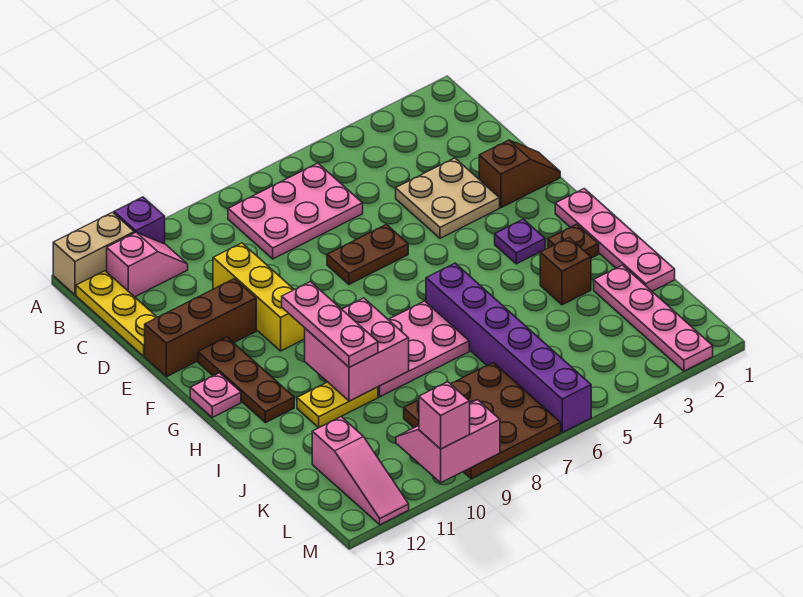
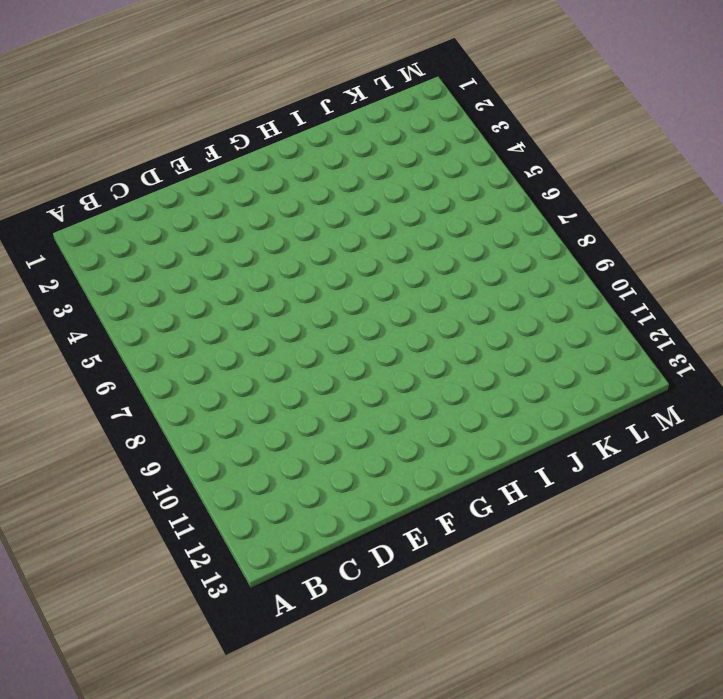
none -> purple brick A11 level 1
none -> tan brick A12:A13 level 1
none -> pink plate B6:C8 level 1

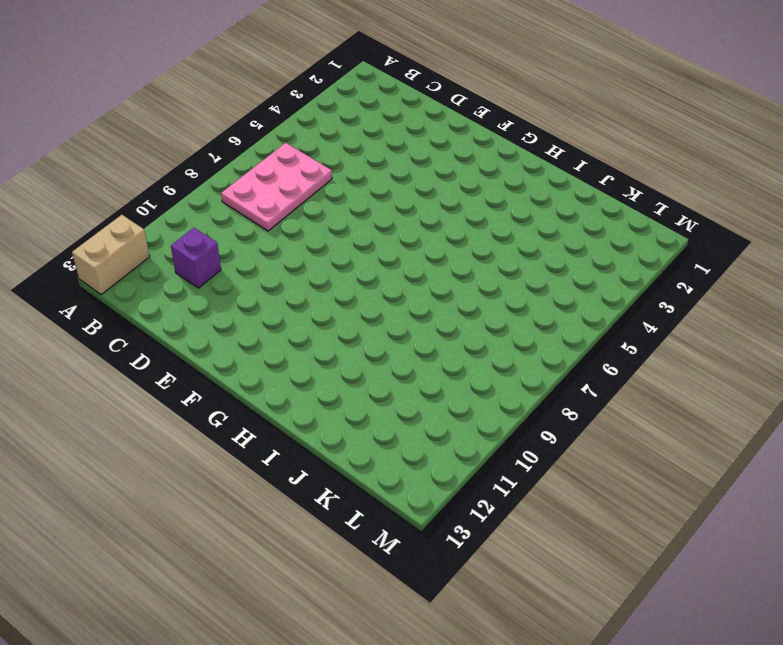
purple brick C11 level 1 -> purple brick A11 level 1
none -> pink slope B11:B12 level 1 top 12
none -> yellow plate B13:D13 level 1
none -> tan plate D3:E4 level 1

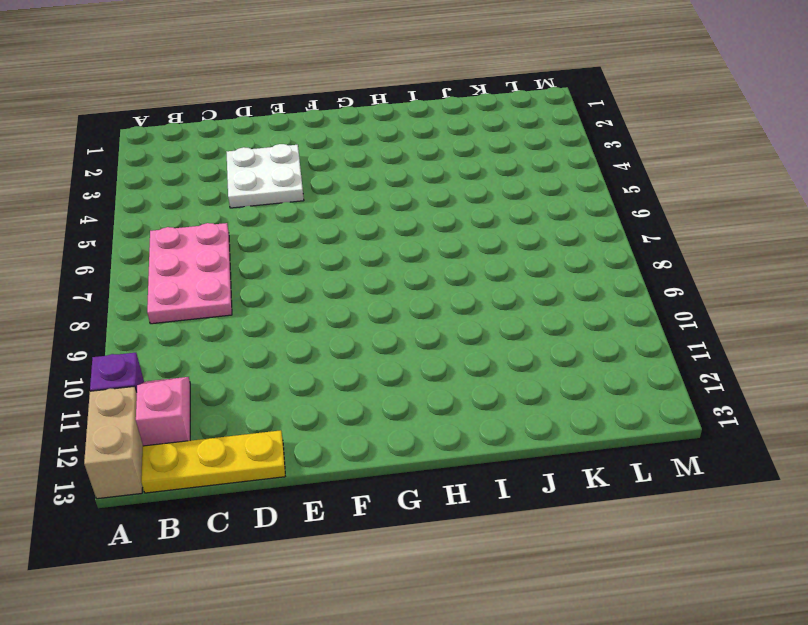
white plate D3:E4 level 1 -> tan plate D3:E4 level 1
none -> yellow brick D10:F10 level 1
none -> brown slope E1:E2 level 1 top 2
none -> brown plate E6:E7 level 1

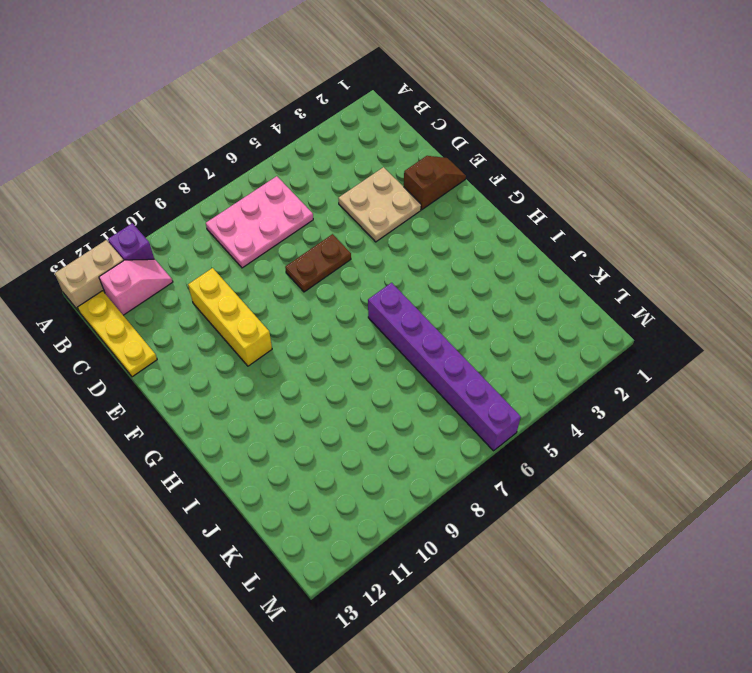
none -> brown brick E11:E13 level 1
none -> brown plate F12:H12 level 1
none -> pink plate G1:J1 level 1

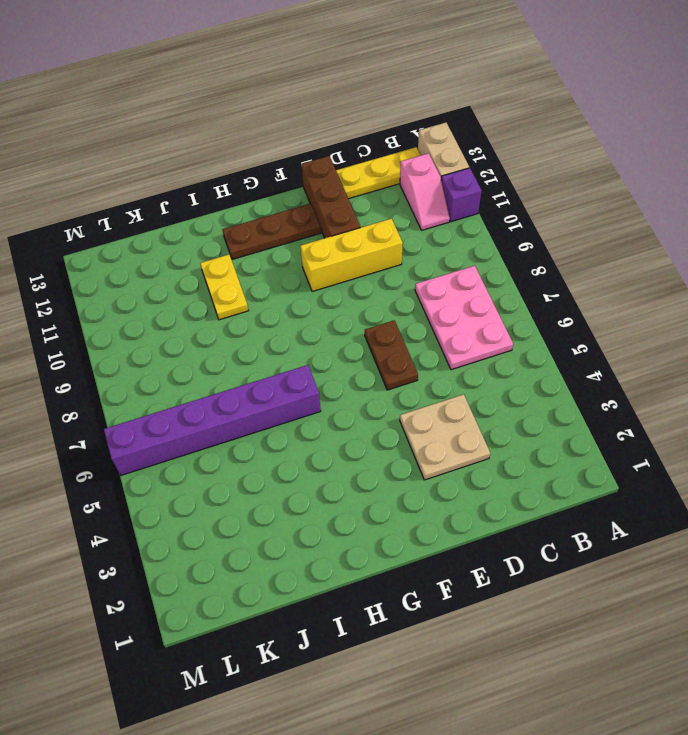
none -> brown slope E1:E2 level 1 top 2
none -> pink plate G1:J1 level 1
none -> purple plate G3 level 1

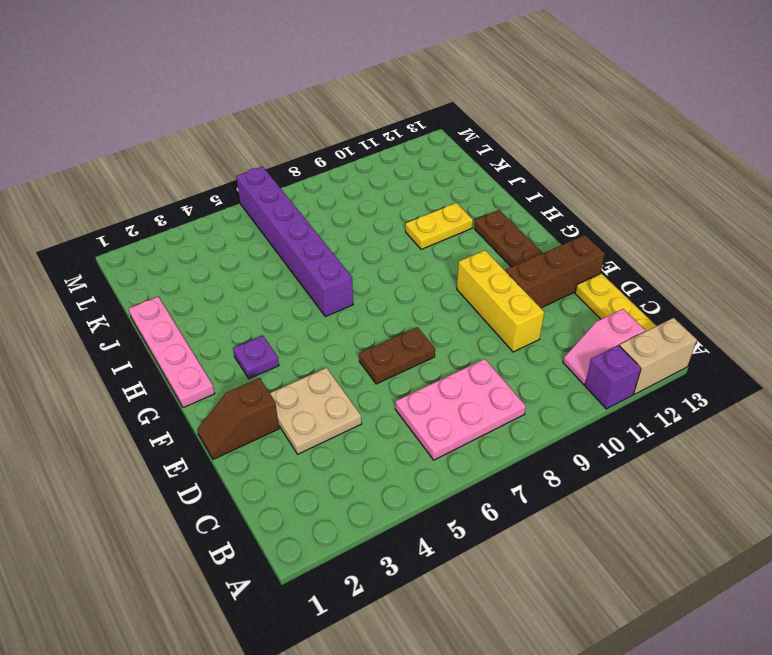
none -> pink plate G13 level 1
none -> brown plate H2 level 1
none -> pink plate H7:I9 level 1

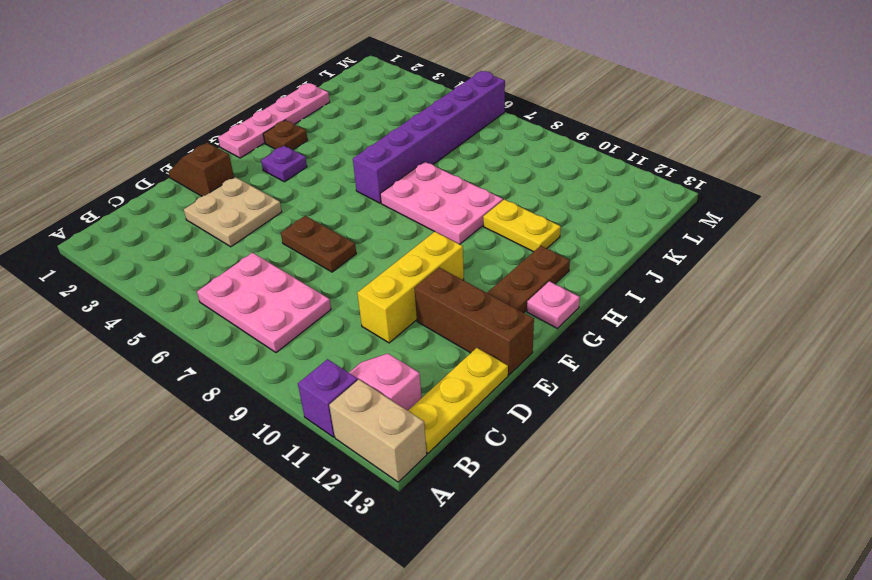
none -> brown brick I3 level 1
none -> pink plate J2:M2 level 1
none -> brown plate K7:M9 level 1

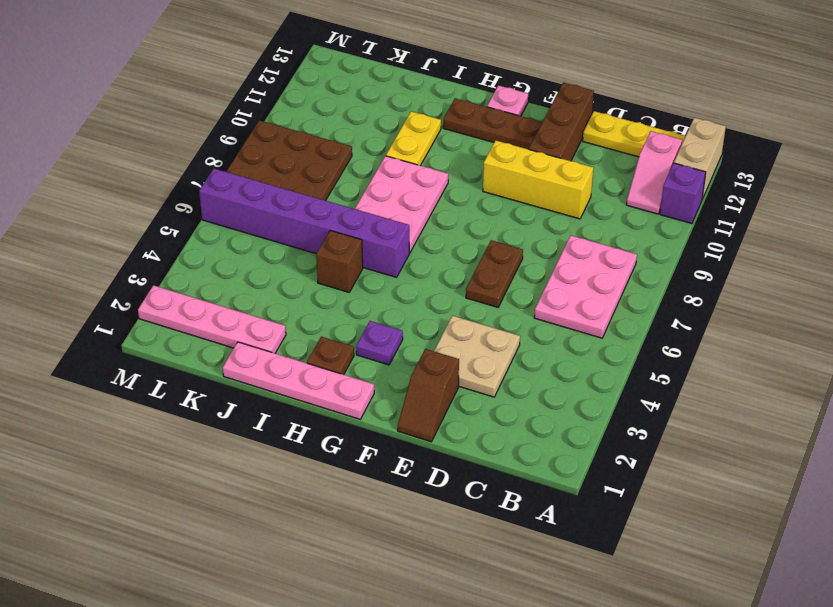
brown brick I5 level 1 -> brown brick I3 level 1
none -> pink slope K12:M12 level 1 top K
none -> pink brick H9:I10 level 2
none -> pink slope L9:M10 level 2 top M

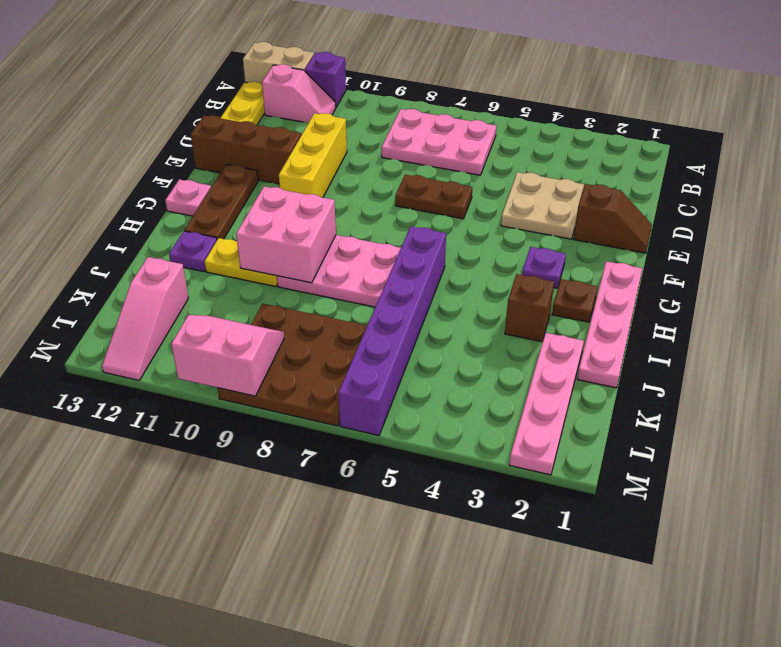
purple plate I12 level 1 -> none
none -> pink plate G10:I10 level 3
none -> pink brick M10 level 3

